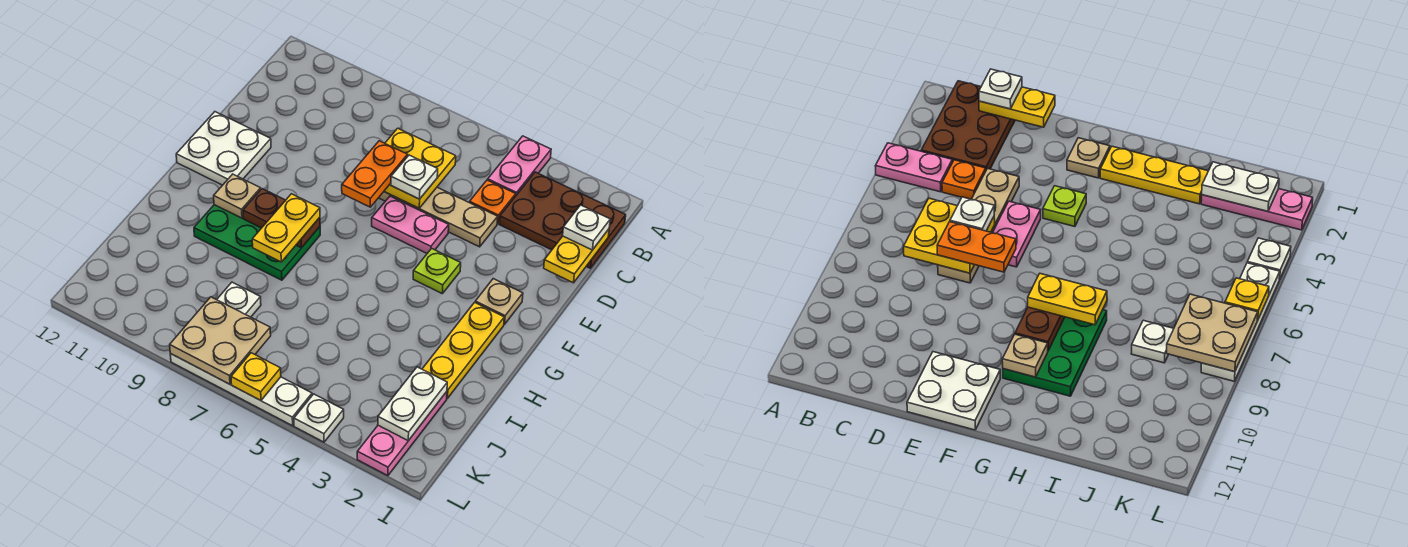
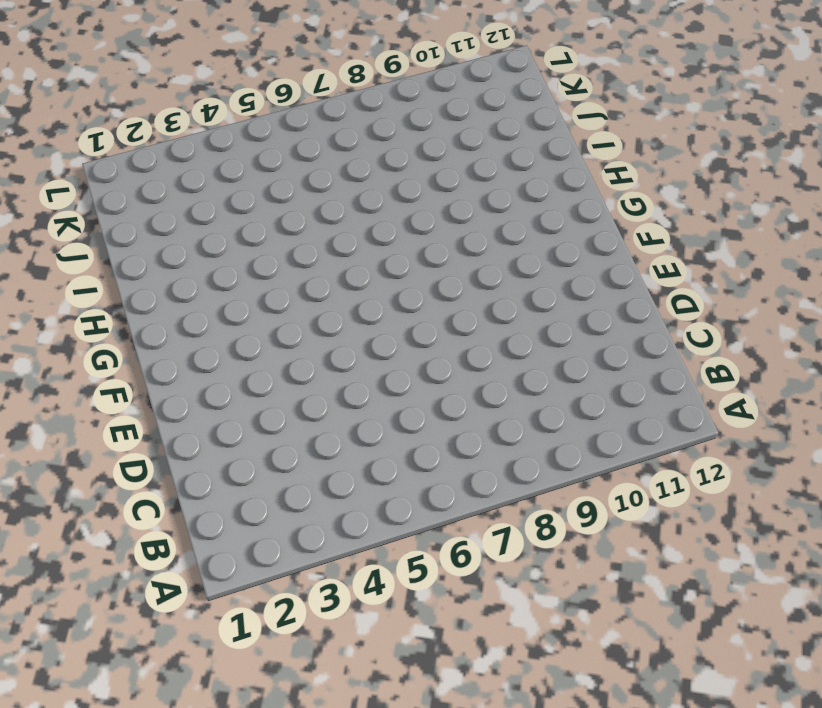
none -> pink plate A4:B4 level 1
none -> brown plate B1:C3 level 1
none -> orange plate C4 level 1

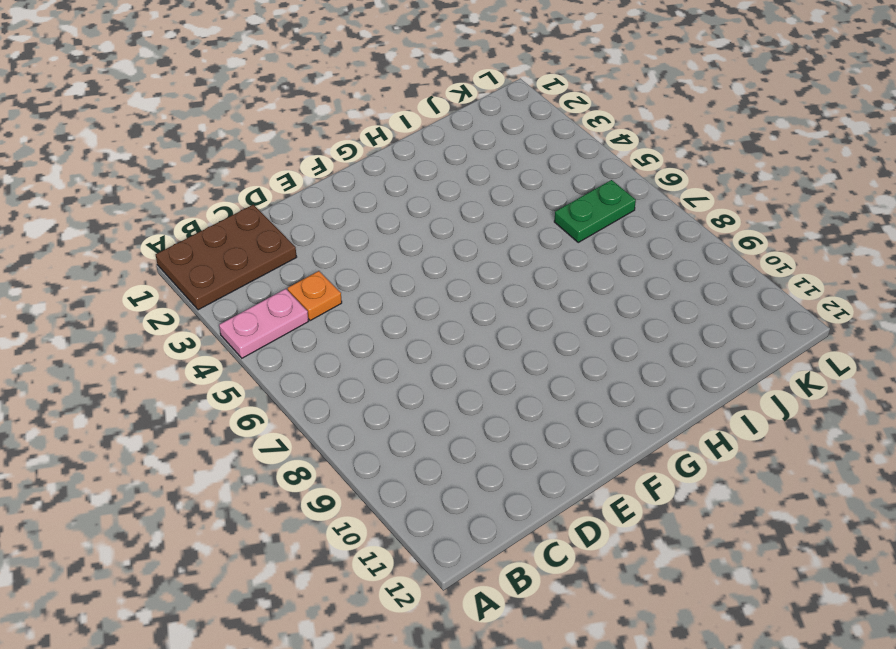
brown plate A1:C2 level 1 -> brown plate B1:C3 level 1
green plate J6:K6 level 1 -> none
none -> tan plate D4:D7 level 1
none -> pink plate E5:E6 level 1
none -> white plate E11:F12 level 1

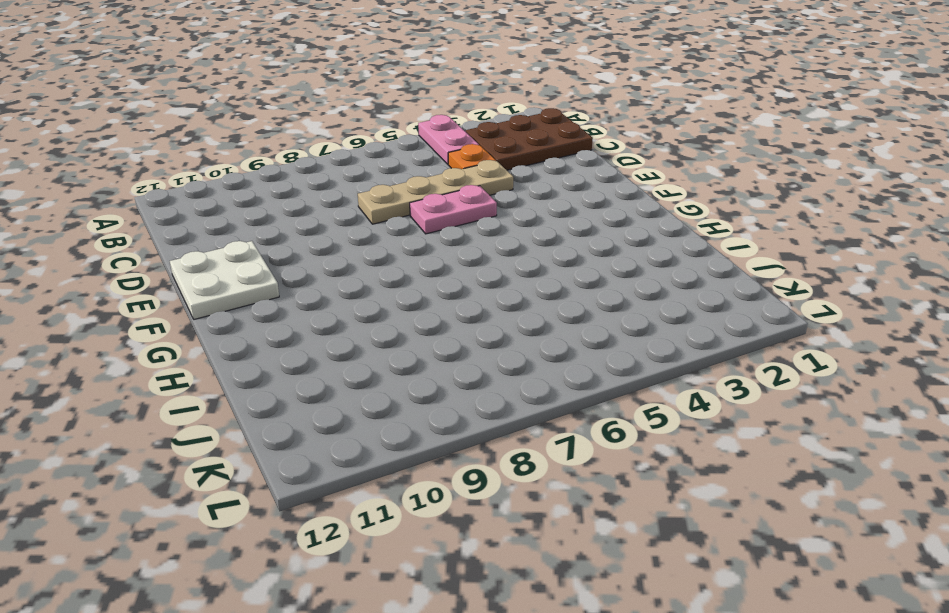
none -> tan plate F2 level 1
none -> lime plate F4 level 1
none -> yellow plate G2:I2 level 1

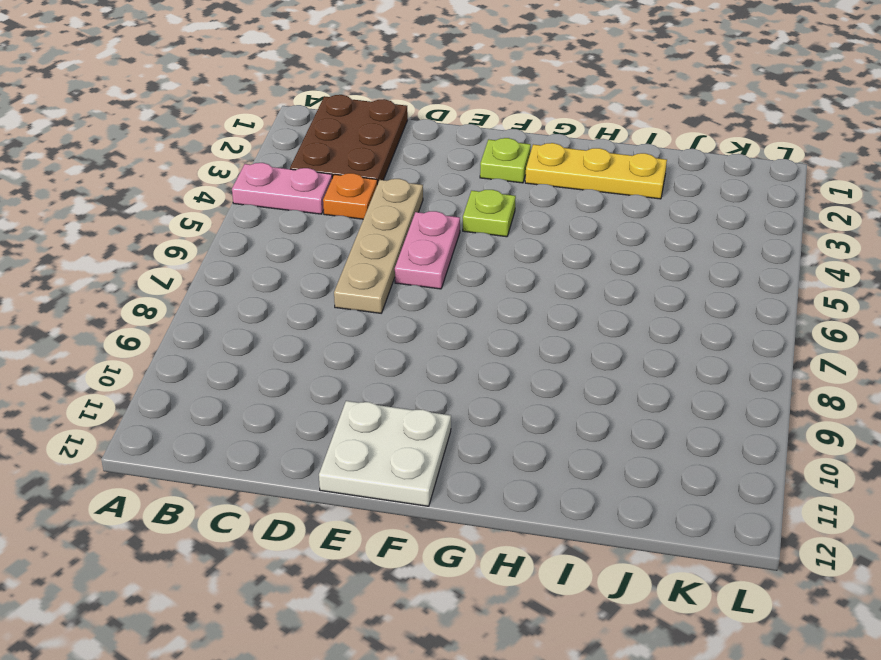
lime plate F2 level 1 -> tan plate F2 level 1
none -> green plate G8:H10 level 1
none -> pink plate J2:L2 level 1
none -> white plate J8 level 1

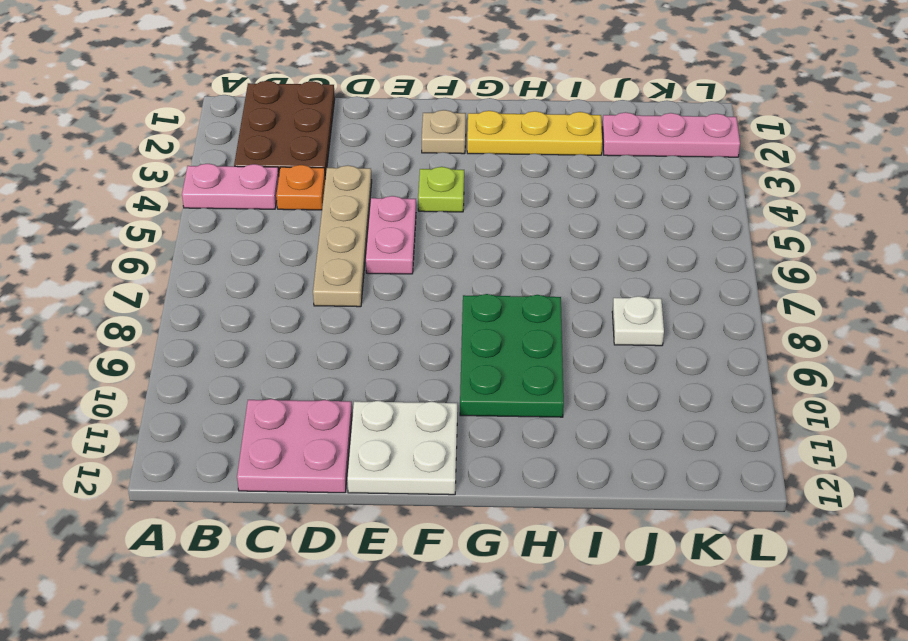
pink plate C11:D12 level 1 -> none
none -> white plate L4 level 1
none -> white plate L5:L8 level 1
none -> yellow plate C1:D1 level 2

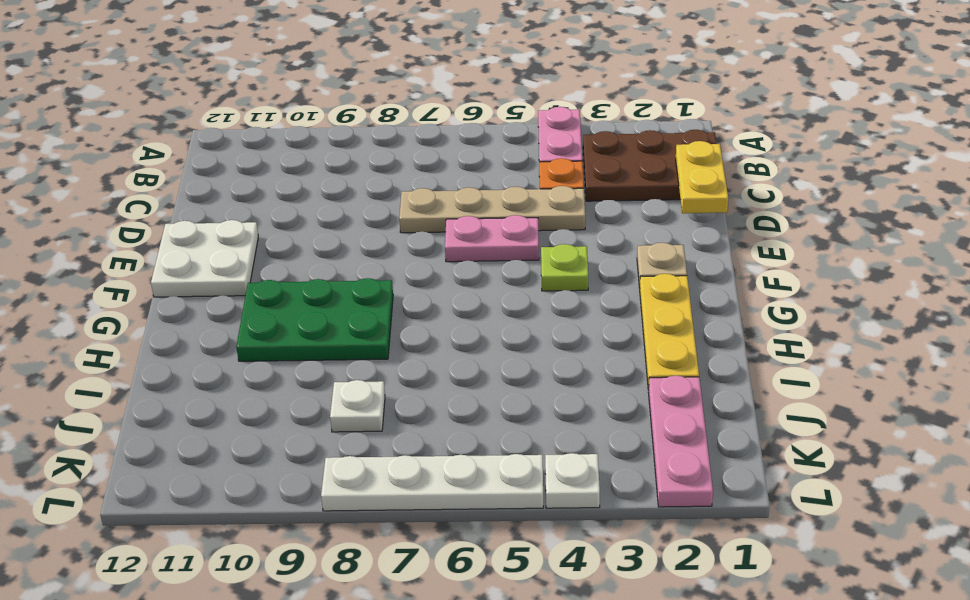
none -> yellow plate C6:D7 level 2
none -> brown plate G8:G9 level 2
none -> tan plate G10 level 2

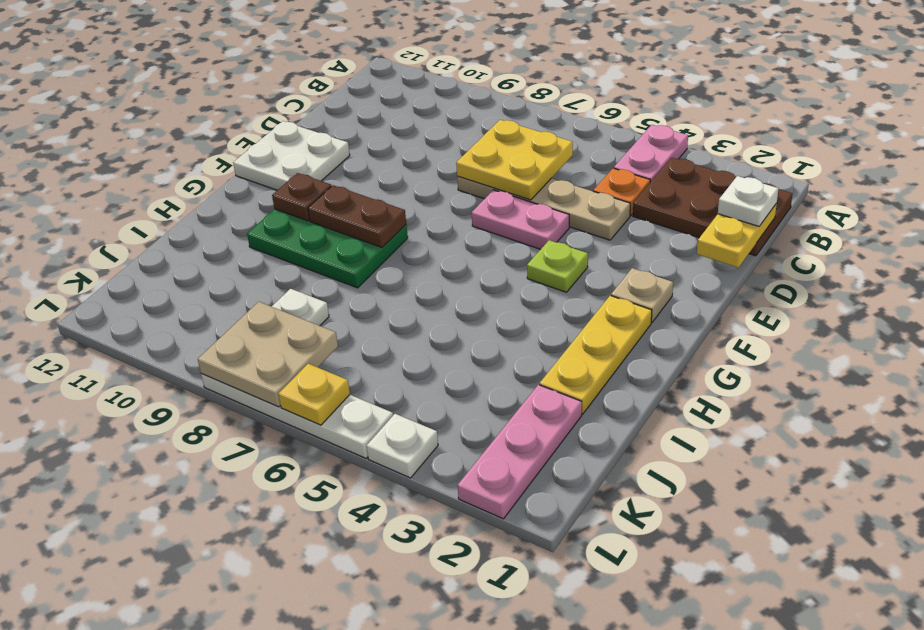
brown plate G10 level 2 -> tan plate G10 level 2
none -> white plate J2:K2 level 2
none -> white plate D6 level 3
none -> orange plate D7:E7 level 3

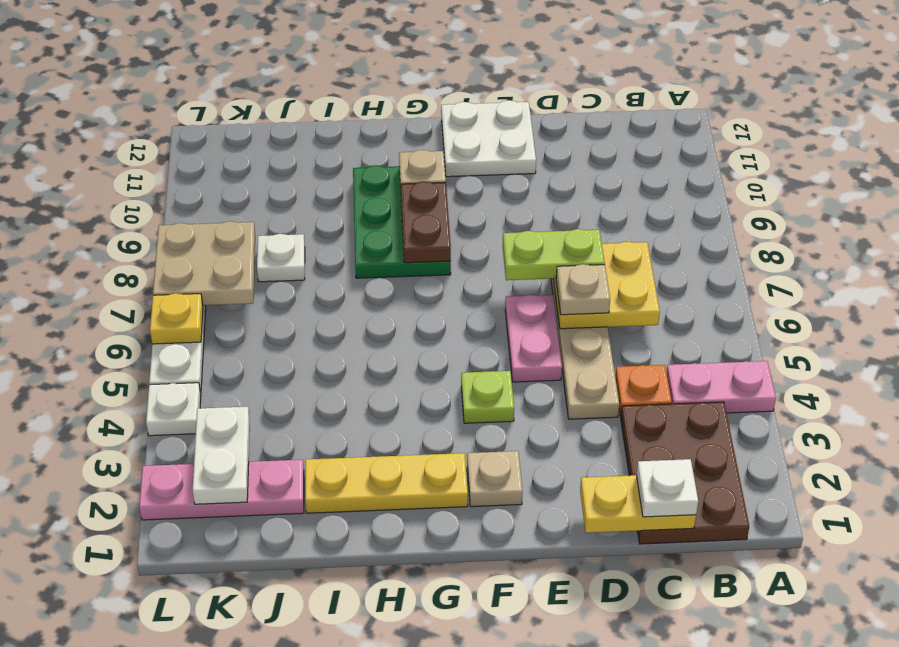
tan plate D6 level 3 -> white plate D6 level 3
lime plate D7:E7 level 3 -> orange plate D7:E7 level 3
white plate K2:K3 level 2 -> white plate J2:K2 level 2
none -> yellow plate G8:H8 level 3

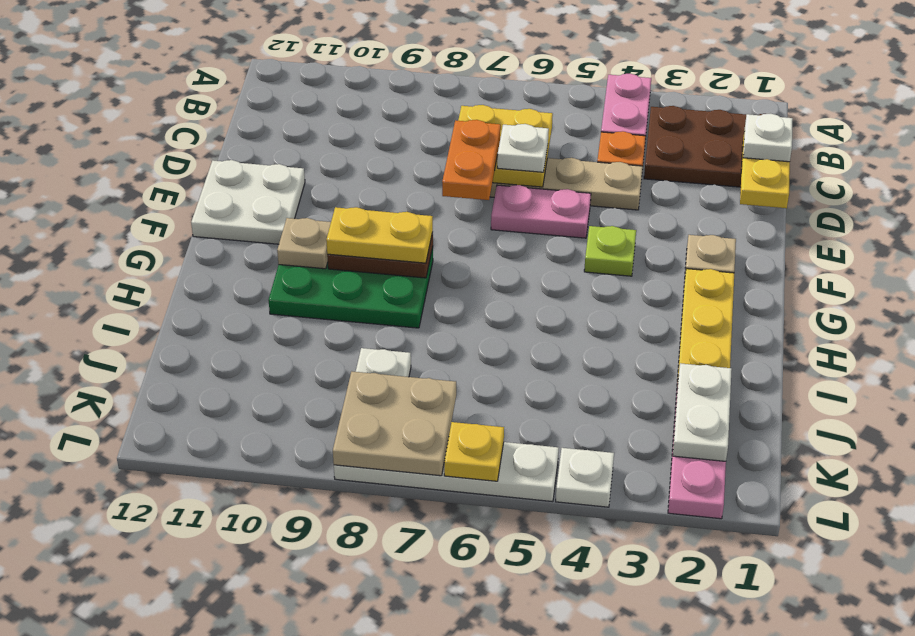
yellow plate G8:G9 level 3 -> yellow plate G8:H8 level 3

